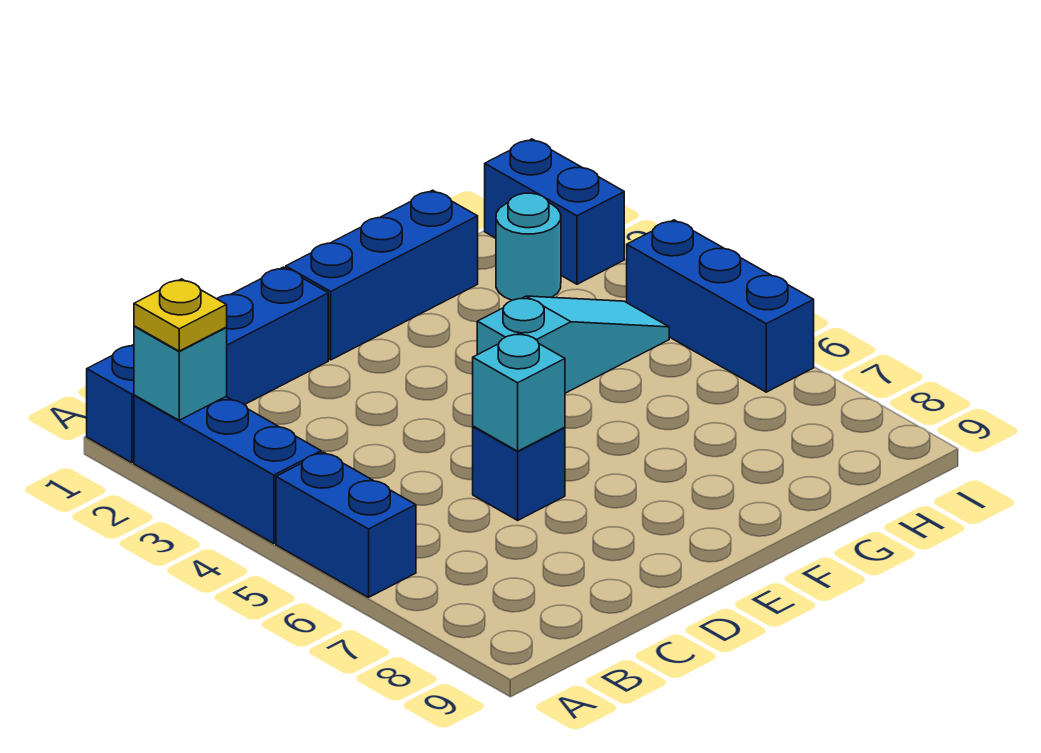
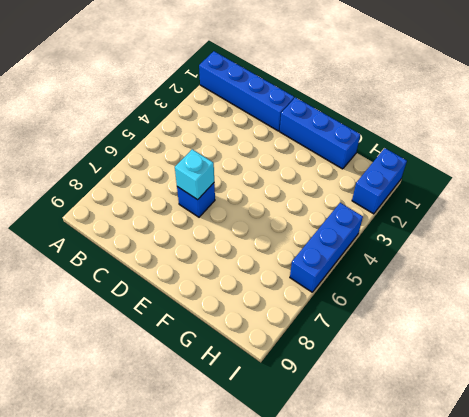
none -> blue brick A2:A4 level 1
none -> blue brick A5:A6 level 1
none -> cyan slope F4:H4 level 1 top F

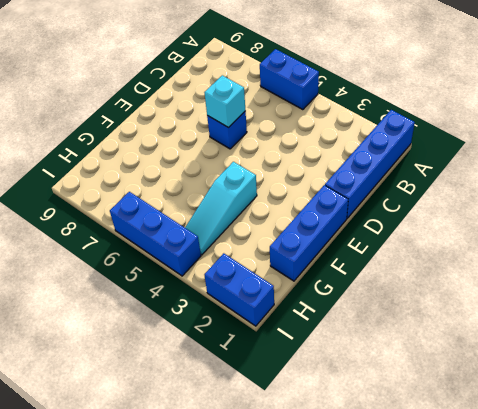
none -> blue brick A2:A4 level 1
none -> cyan round brick H2 level 1
none -> cyan brick A2 level 2

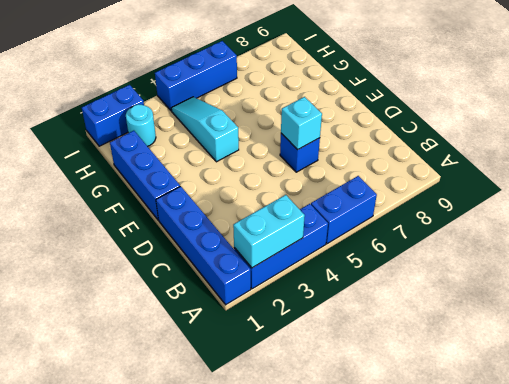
cyan brick A2:A3 level 2 -> cyan brick A2 level 2
none -> yellow plate A2 level 3

